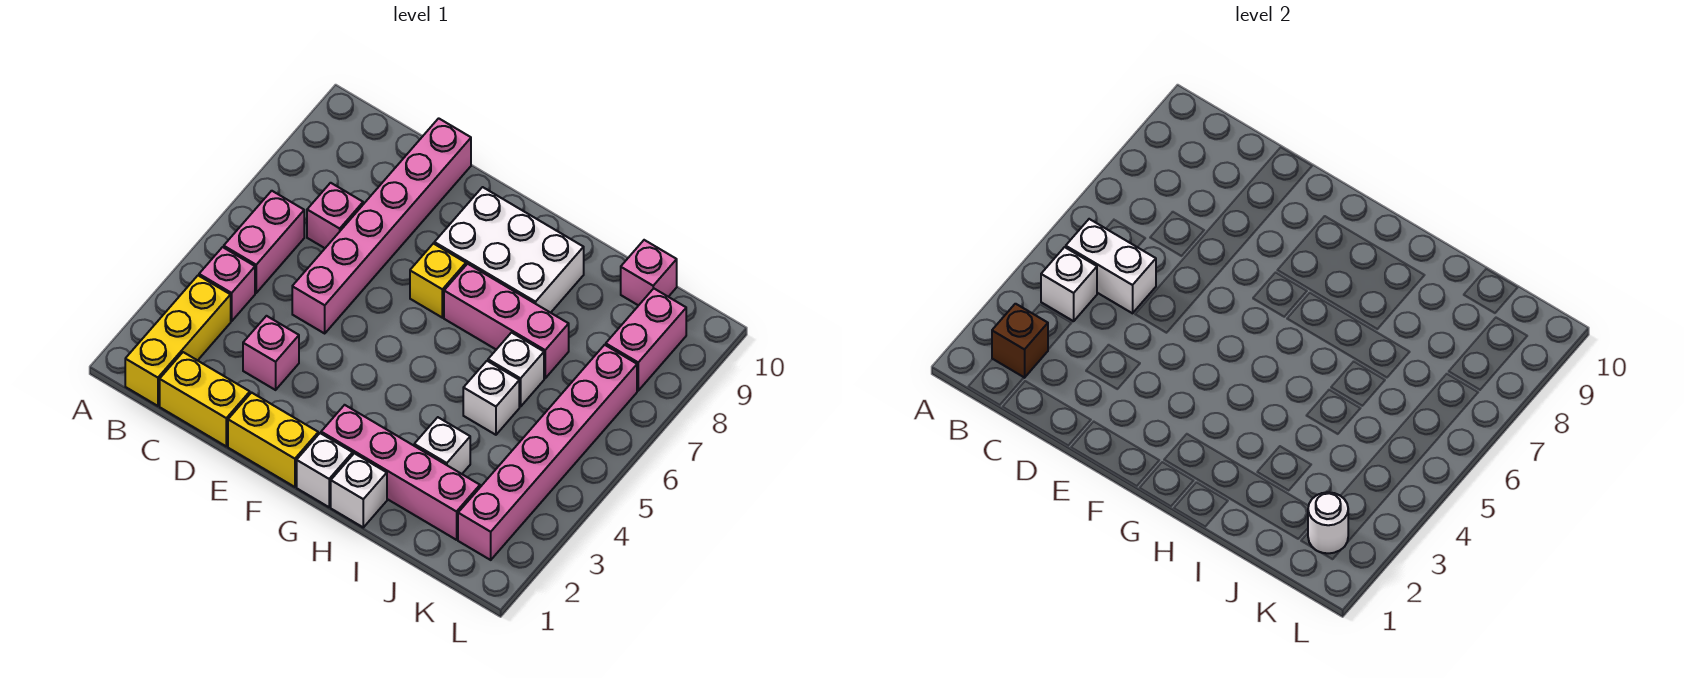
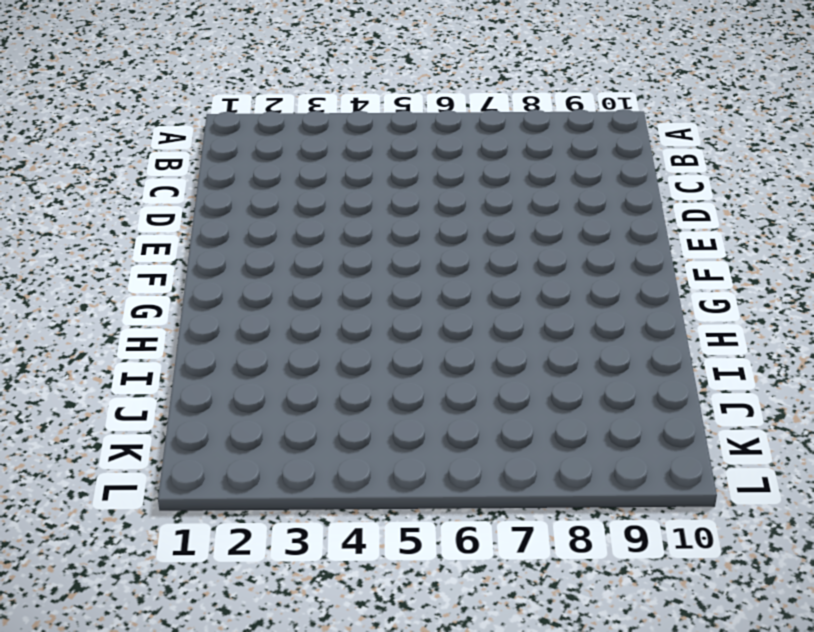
none -> yellow brick B1:B3 level 1
none -> pink brick B4 level 1
none -> pink brick B5:B6 level 1

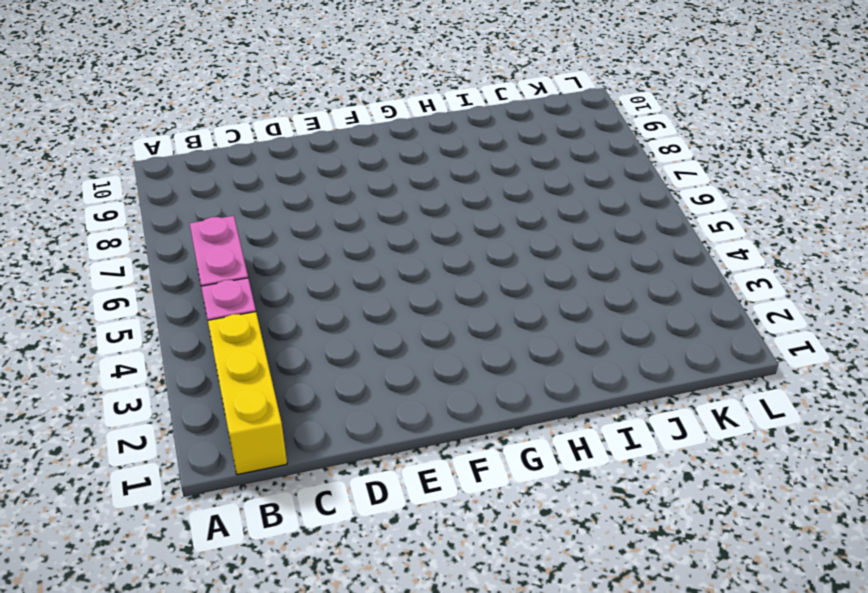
none -> yellow brick C1:D1 level 1
none -> pink brick C7 level 1
none -> pink brick D3 level 1

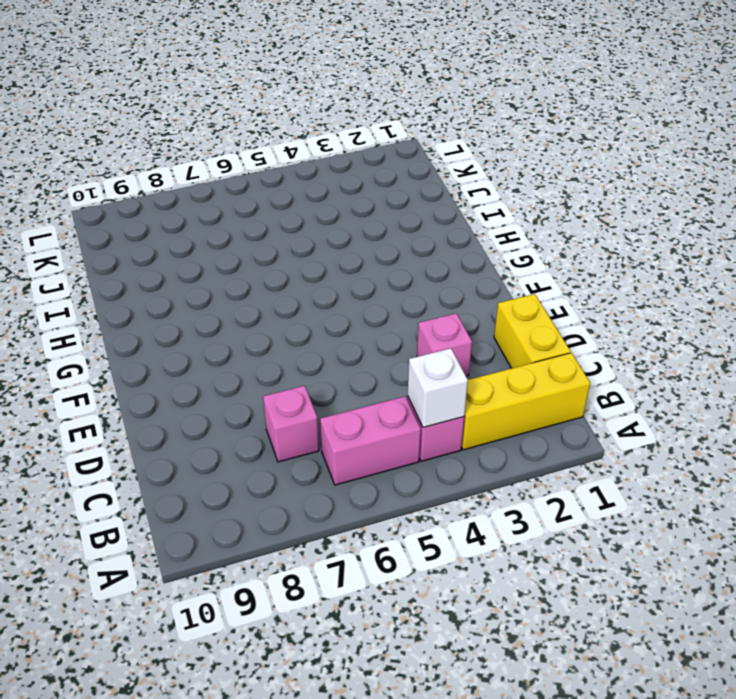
none -> pink brick D5:D10 level 1
none -> yellow brick E1:F1 level 1
none -> yellow brick F7 level 1

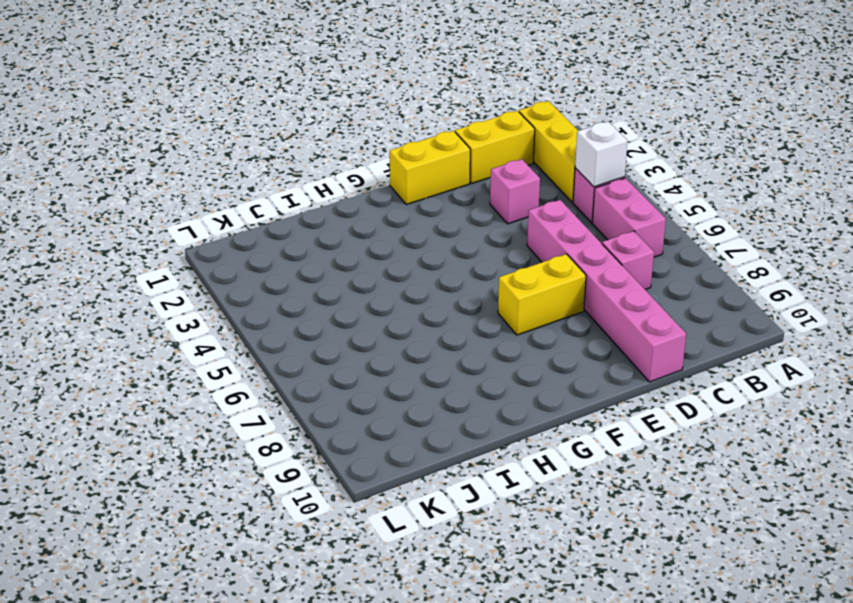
yellow brick E7:F7 level 1 -> yellow brick F7 level 1
none -> white brick F8:H9 level 1
none -> white brick G1 level 1
none -> pink brick G2:J2 level 1

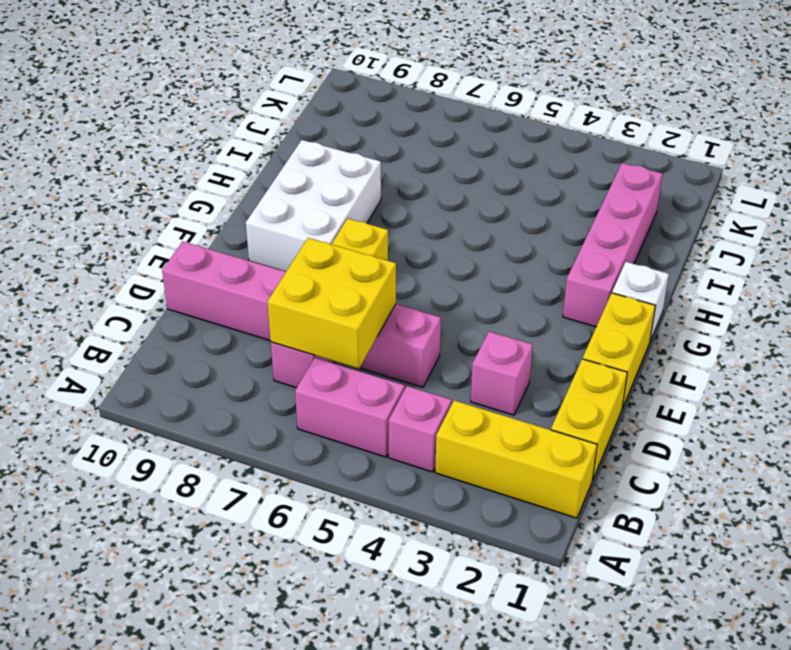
yellow brick C6:D7 level 2 -> none
none -> pink brick G7:I7 level 1
none -> white brick H1 level 1
none -> white brick I3 level 1

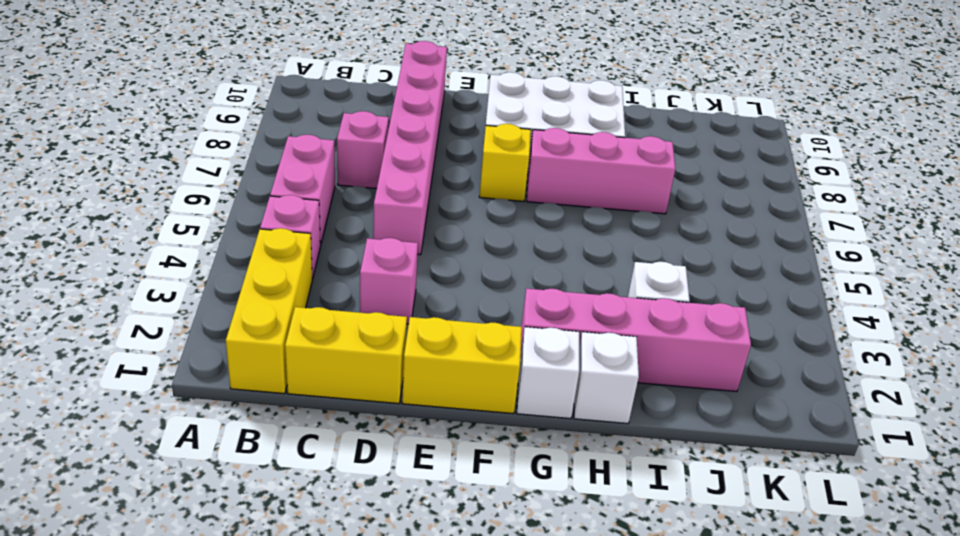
none -> white brick I5 level 1
none -> white brick I6 level 1
none -> pink brick J10 level 1

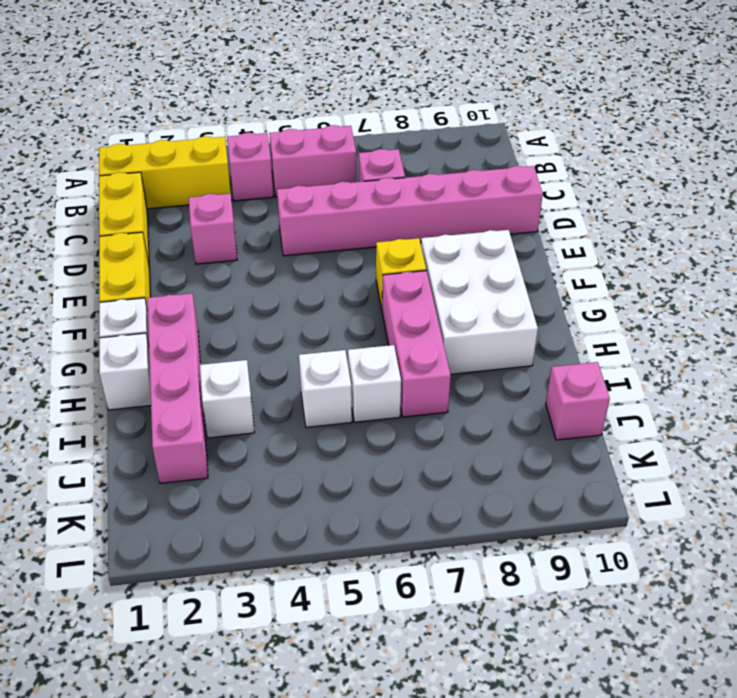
none -> pink brick K2:K7 level 1
none -> pink brick K8:K9 level 1
none -> brown brick B2 level 2

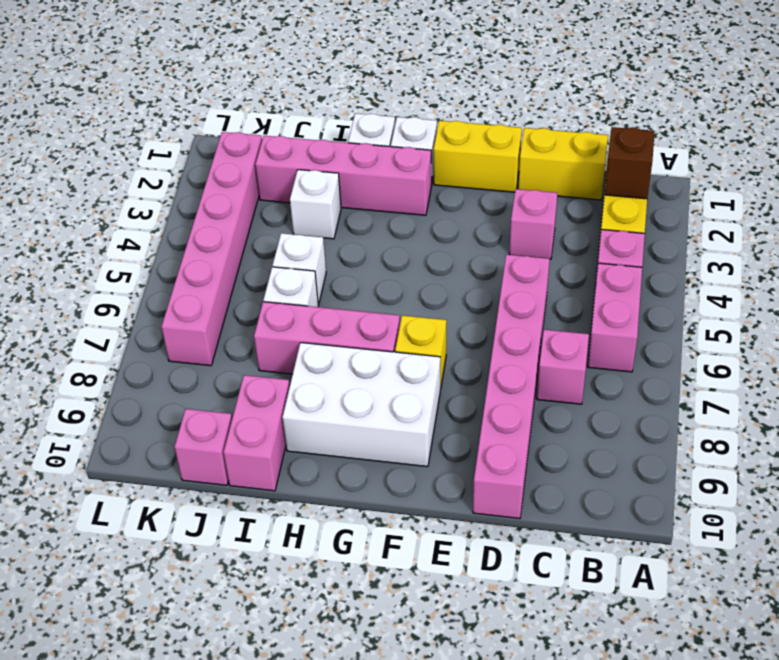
pink brick I9:I10 level 1 -> pink brick K8:K9 level 1
none -> white brick B4 level 2
none -> white brick B5:C5 level 2
none -> white round brick K2 level 2

